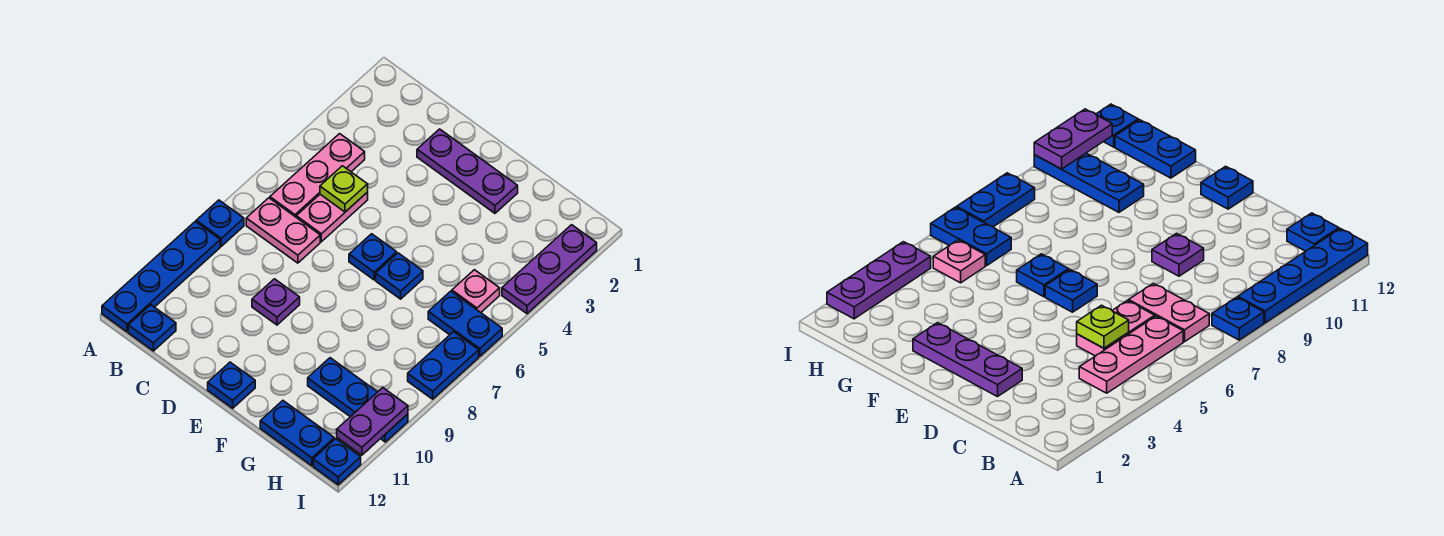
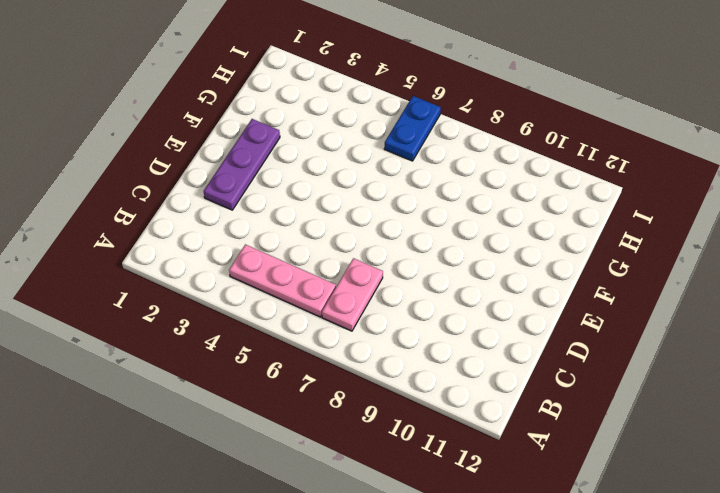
none -> blue plate A8 level 1
none -> blue plate A9:A12 level 1
none -> blue plate B12 level 1

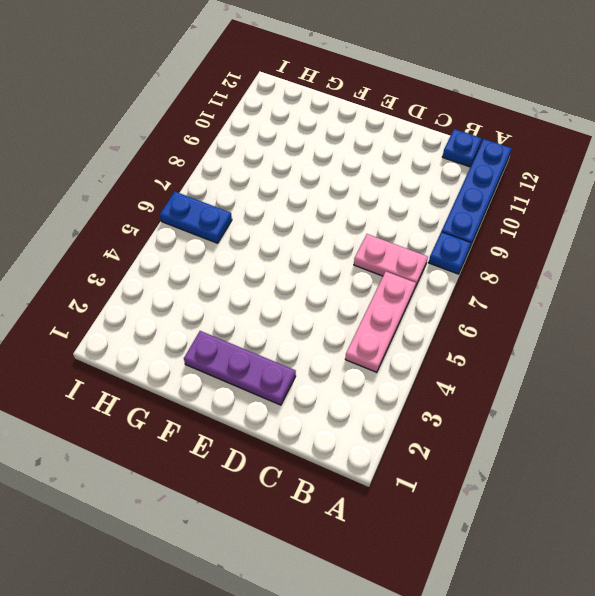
none -> pink plate C5:C6 level 1
none -> purple plate D9 level 1
none -> blue plate E6 level 1

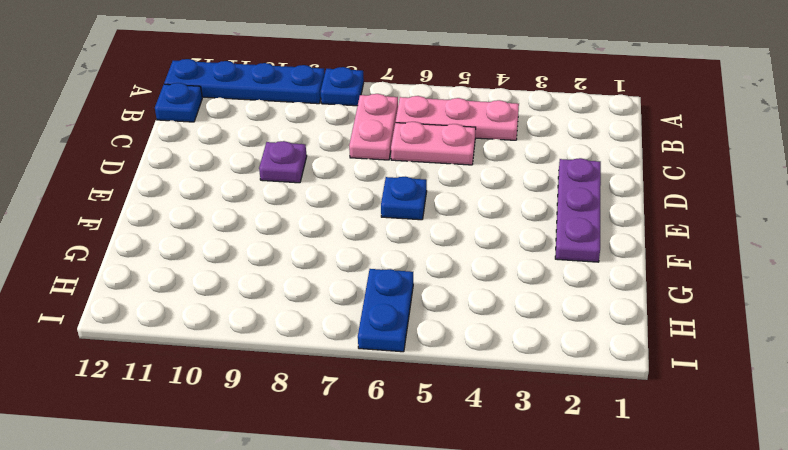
none -> blue plate E12 level 1
none -> blue plate F6 level 1
none -> blue plate G10:I10 level 1

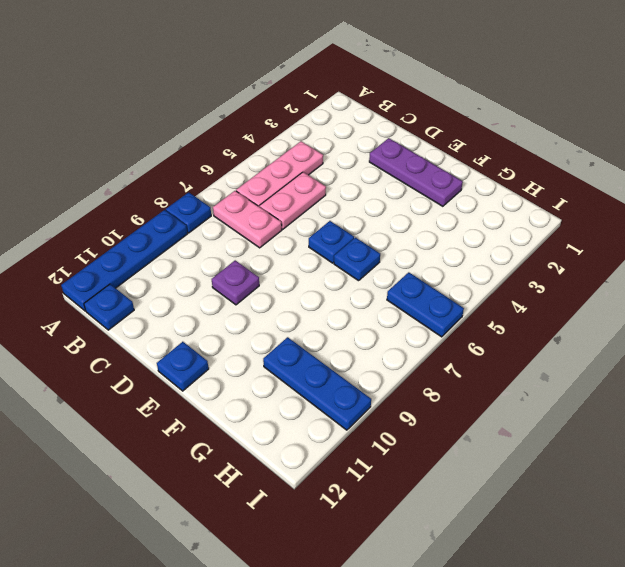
none -> blue plate G12:H12 level 1
none -> pink plate H5 level 1
none -> purple plate I2:I4 level 1

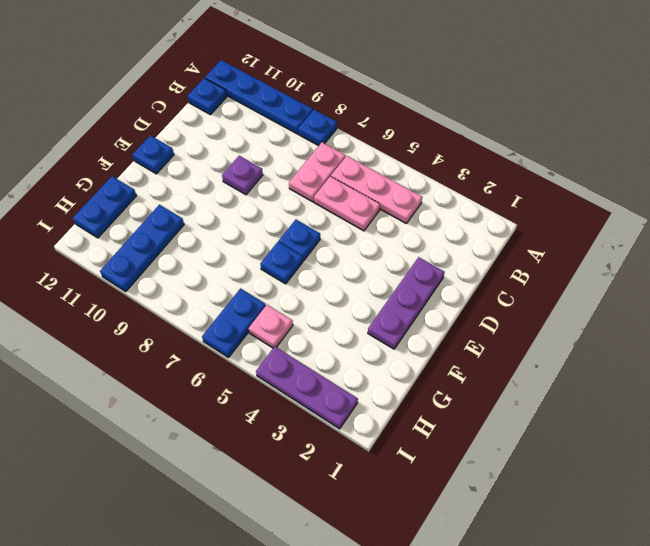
none -> blue plate I7:I8 level 1
none -> blue plate I12 level 1
none -> lime plate C5 level 2

